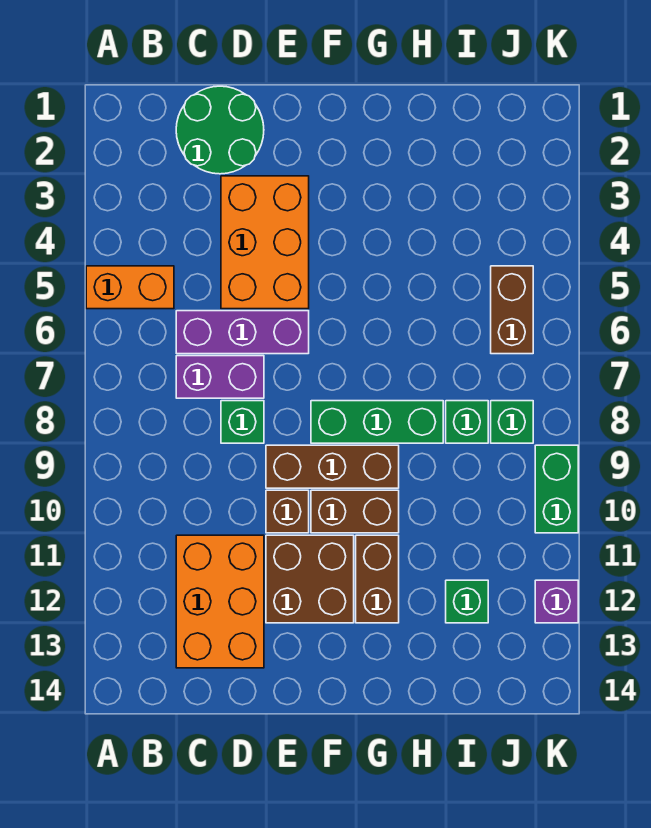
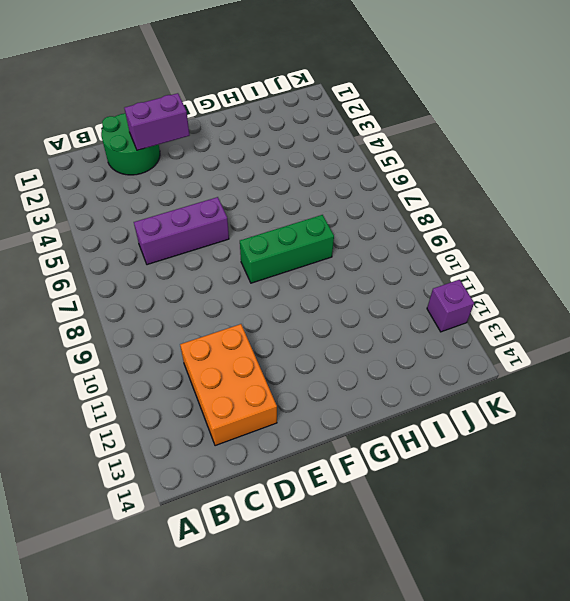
purple brick D2:E2 level 2 -> purple brick C7:D7 level 1
none -> orange brick A5:B5 level 1
none -> orange brick D3:E5 level 1
none -> green brick D8 level 1

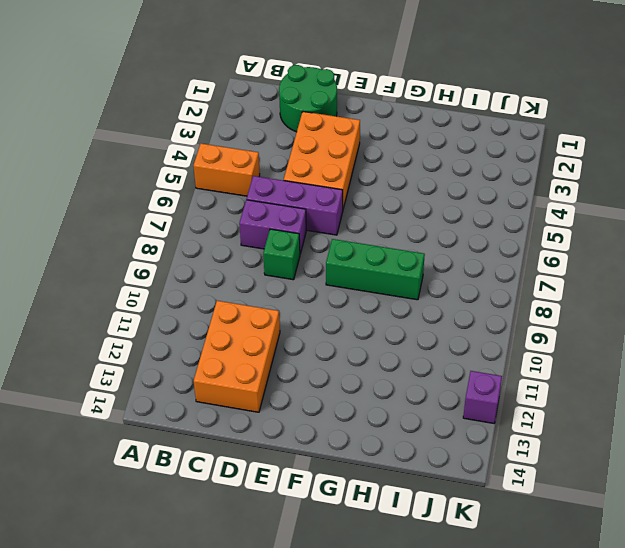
none -> brown brick E9:G9 level 1
none -> brown brick E10 level 1
none -> brown brick E11:F12 level 1

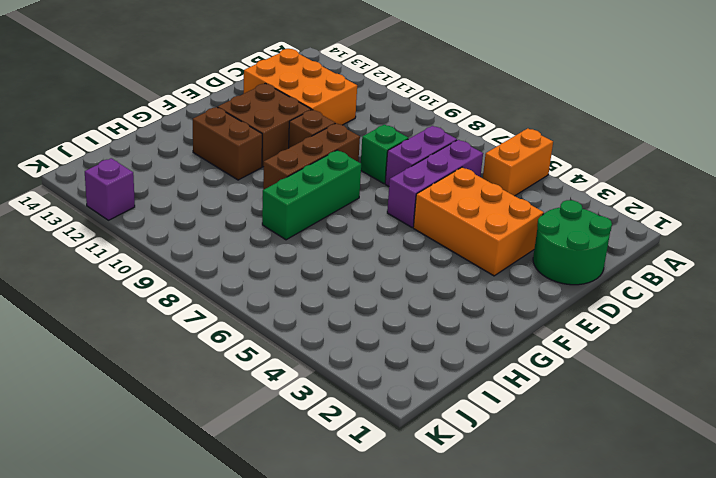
none -> brown brick F10:G10 level 1
none -> green brick I8 level 1
none -> green brick I12 level 1

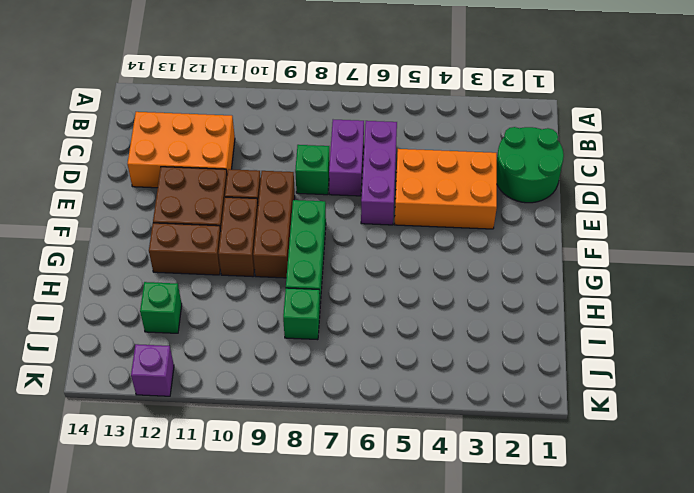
none -> orange brick A5:B5 level 1
none -> brown brick J5:J6 level 1
none -> green brick J8 level 1

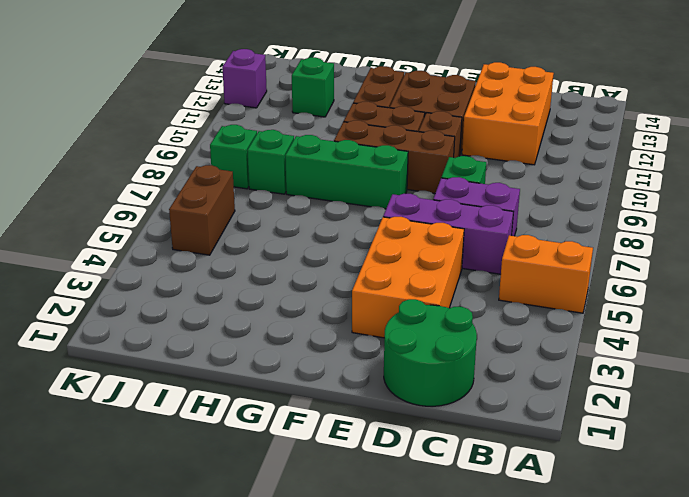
none -> green brick K9:K10 level 1

